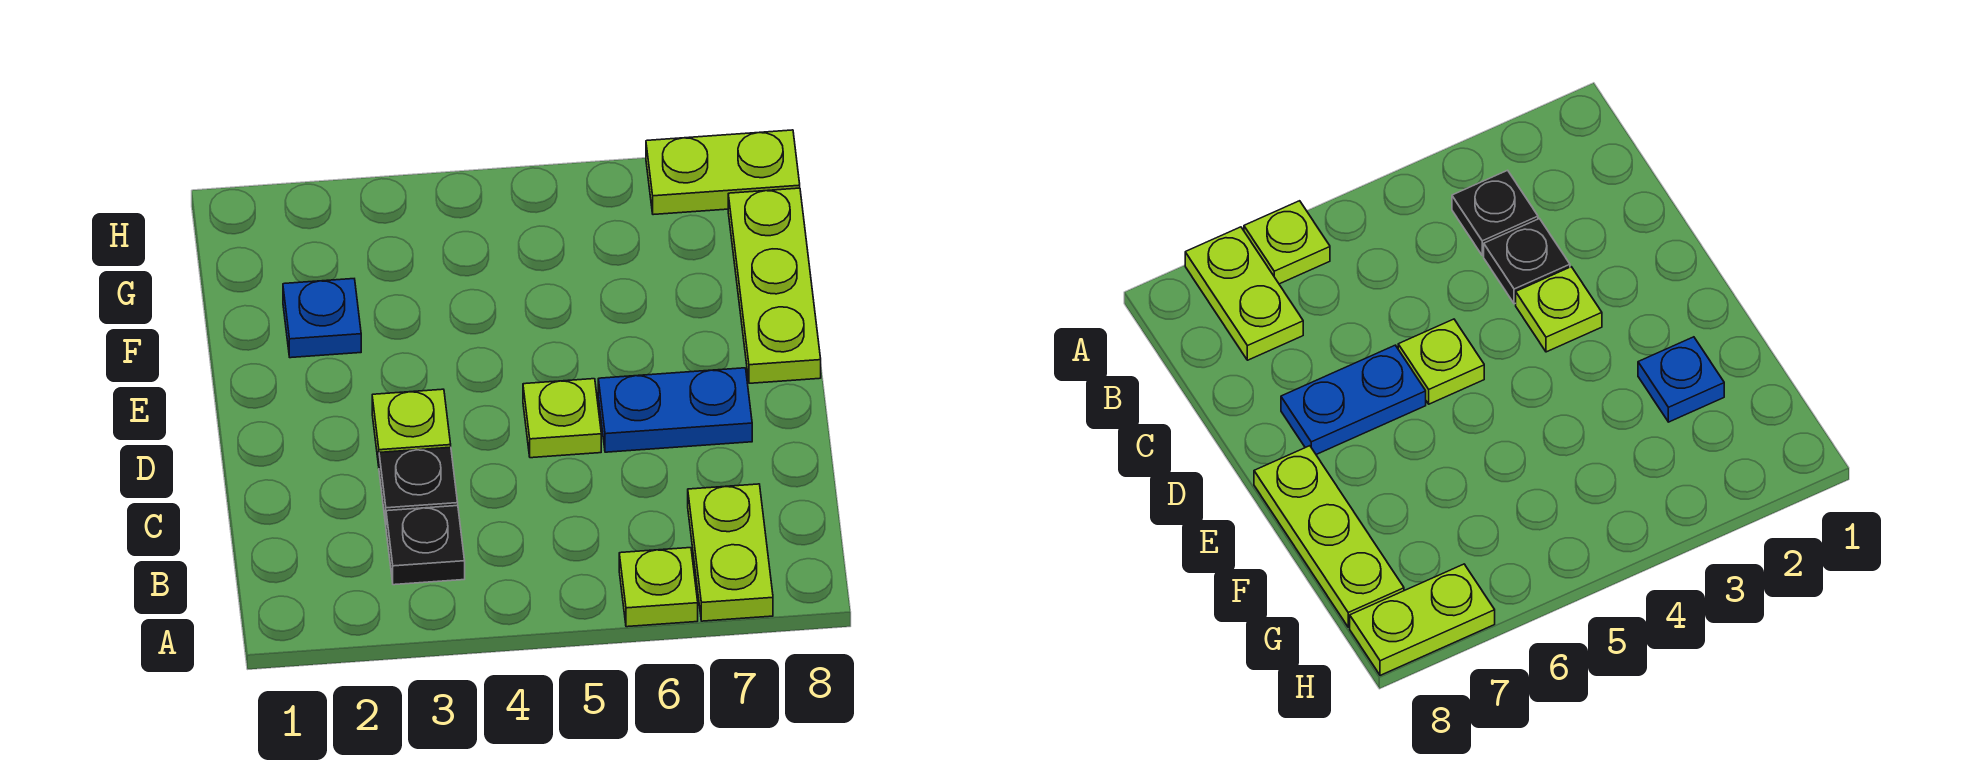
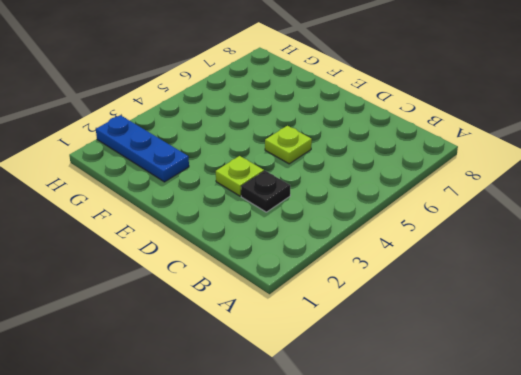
blue plate F2:H2 level 1 -> blue plate F2 level 1
none -> lime plate A6 level 1
none -> lime plate A7:B7 level 1

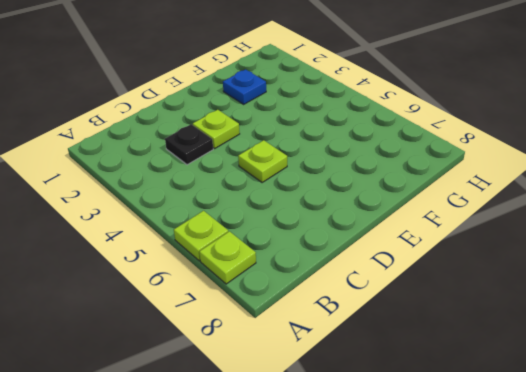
lime plate A7 level 1 -> lime plate A7:B7 level 1
none -> black plate B3 level 1
none -> blue plate D6:D7 level 1

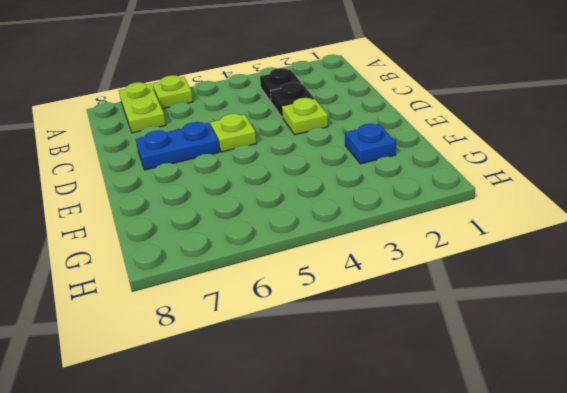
none -> lime plate E8:G8 level 1
none -> lime plate H7:H8 level 1

